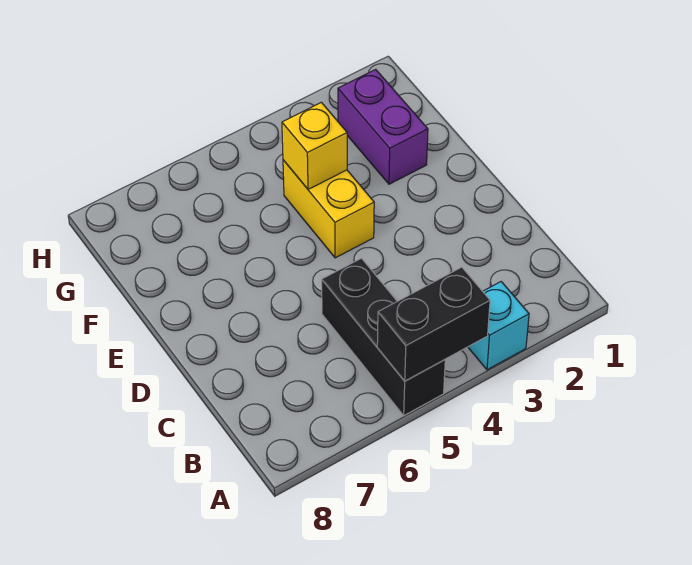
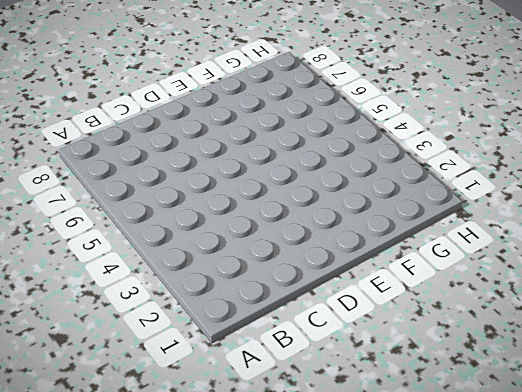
none -> cyan brick A3 level 1
none -> black brick A5:C5 level 1

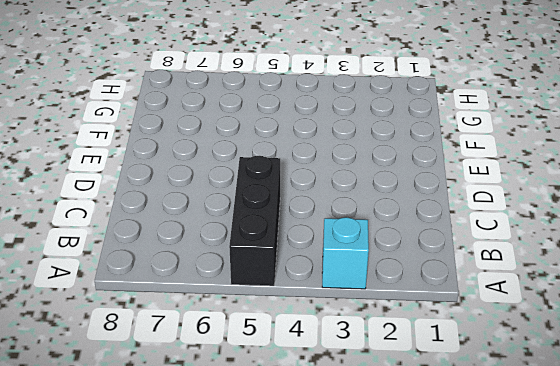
none -> yellow brick E4:F4 level 1
none -> purple brick F2:G2 level 1

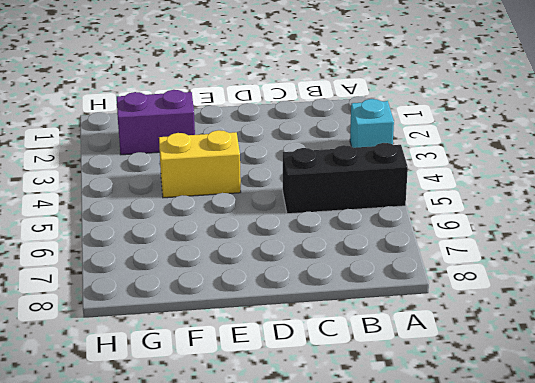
none -> black brick A4:A5 level 2
none -> yellow brick F4 level 2

